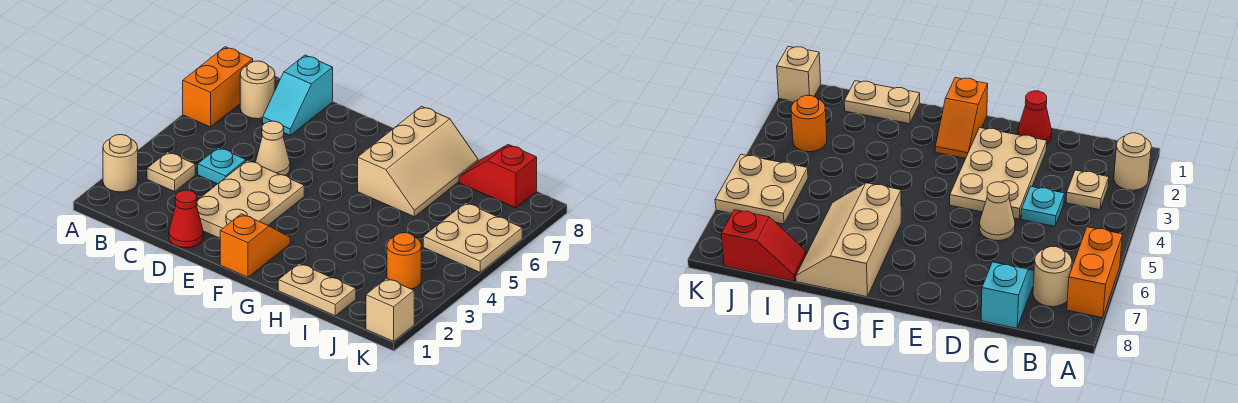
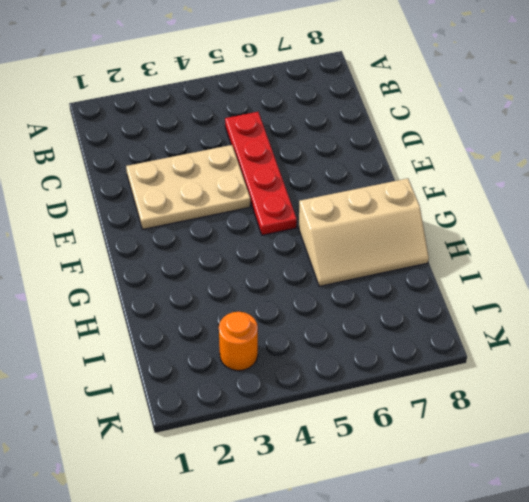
red plate C5:F5 level 1 -> tan cone D5 level 1
none -> tan round brick A2 level 1
none -> orange brick A6:A7 level 1
none -> tan plate B3 level 1

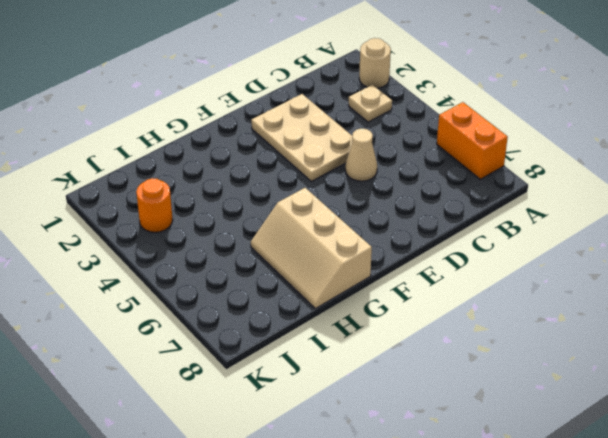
none -> tan round brick B7 level 1
none -> cyan plate C4 level 1
none -> cyan slope C7:C8 level 1 top 8

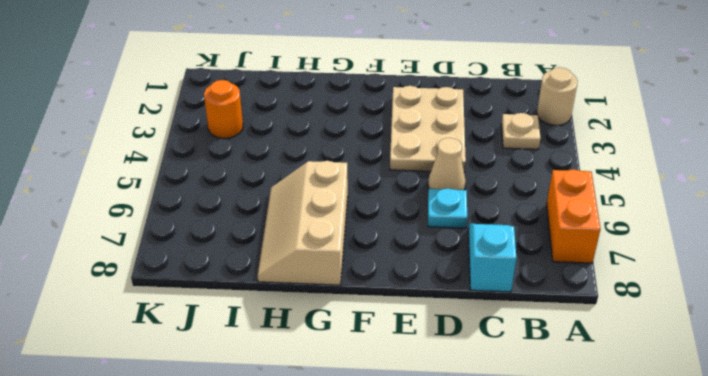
cyan plate D6 level 1 -> cyan plate C4 level 1
none -> tan round brick B7 level 1
none -> red cone D1 level 1
none -> orange slope F1:F2 level 1 top 1

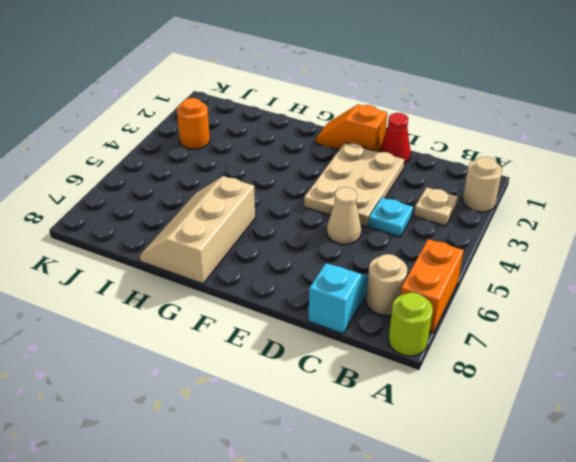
lime round brick A8 level 1 -> none
orange slope E1:F1 level 1 top E -> orange slope F1:F2 level 1 top 1
none -> tan plate H1:I1 level 1
none -> red slope I8:J8 level 1 top J
none -> tan plate J5:K6 level 1

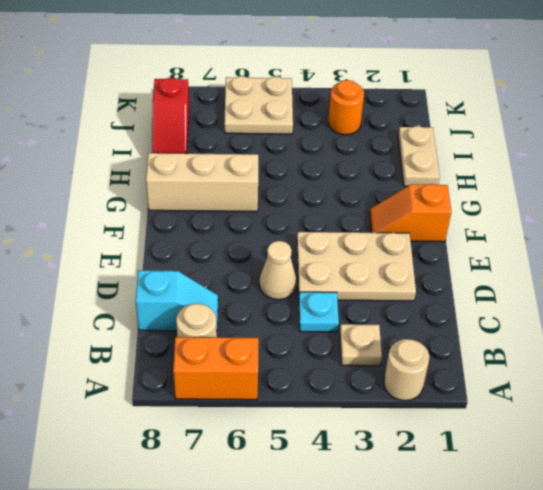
none -> red cone D1 level 1
none -> tan brick K1 level 1

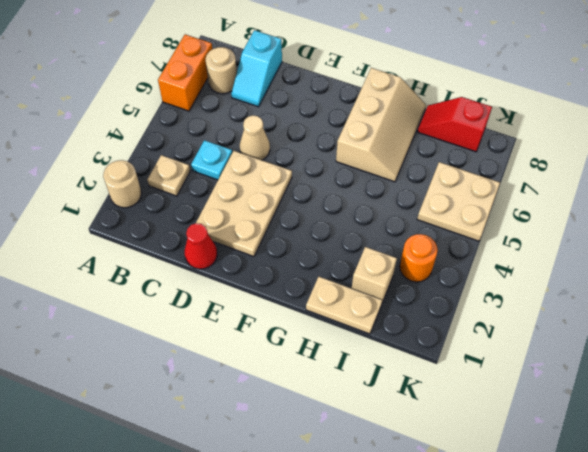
tan brick I2 level 1 -> tan brick K1 level 1
none -> orange slope F1:F2 level 1 top 1

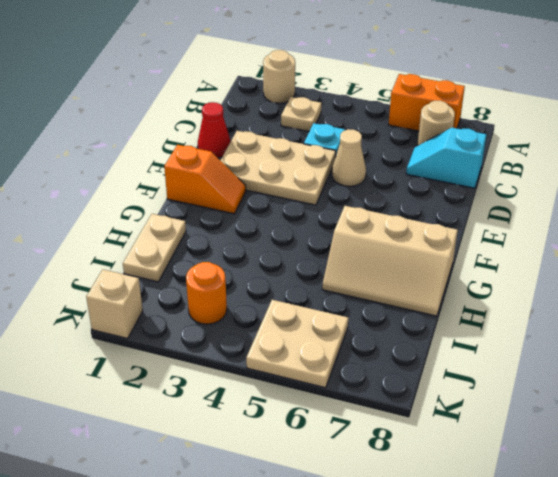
none -> red slope I8:J8 level 1 top J

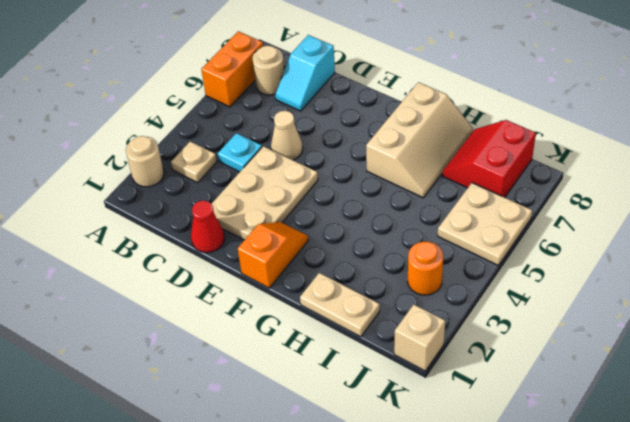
red slope I7:J8 level 1 top J -> red slope I8:J8 level 1 top J

